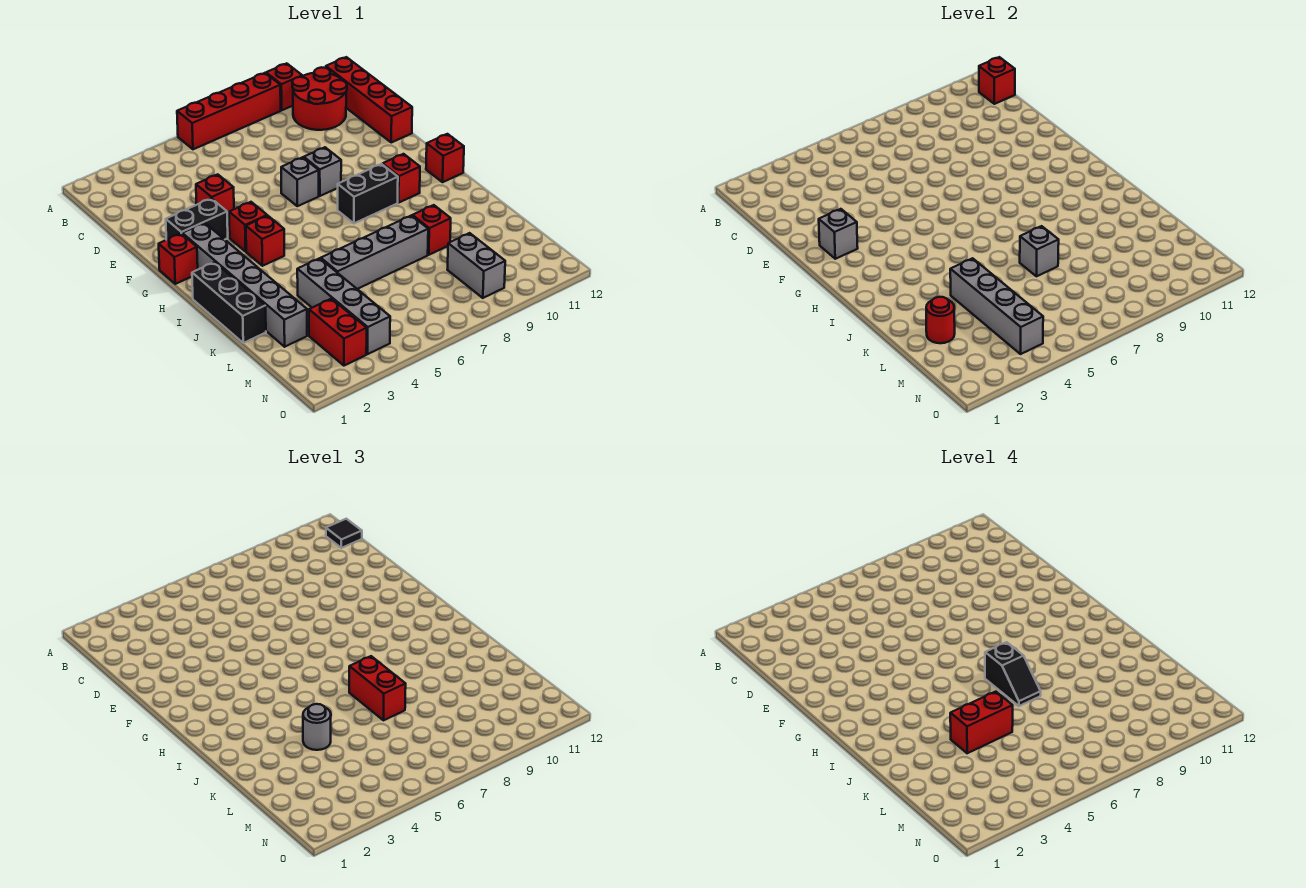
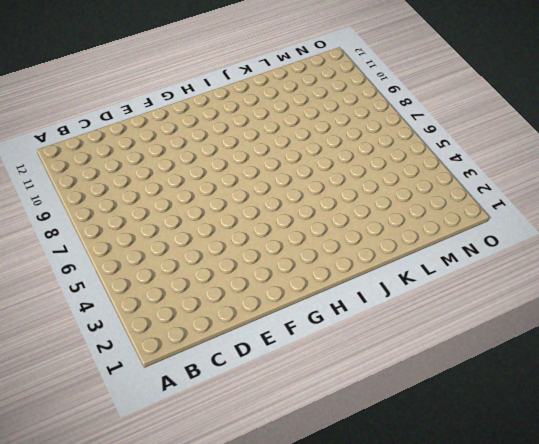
none -> red brick A6:A9 level 1
none -> red brick A10 level 1
none -> red round brick B10:C11 level 1
none -> red brick B12:E12 level 1

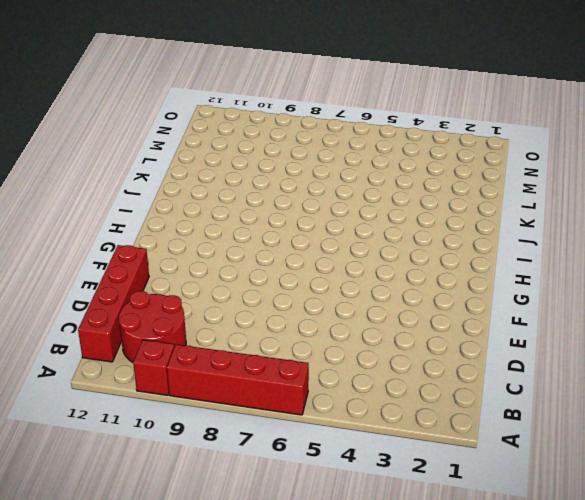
none -> red brick E4 level 1
none -> black brick F2:F3 level 1
none -> grey brick F7 level 1
none -> grey brick F8 level 1

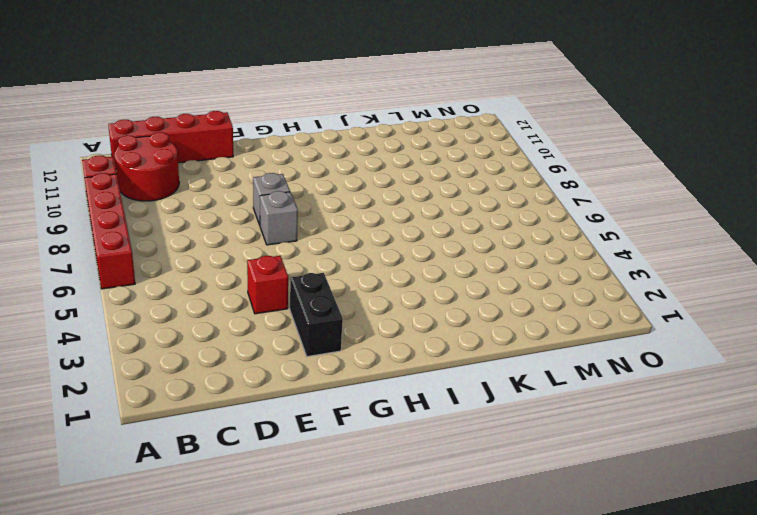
none -> red brick G1 level 1
none -> grey brick G2:L2 level 1
none -> red brick G4 level 1
none -> red brick H4 level 1

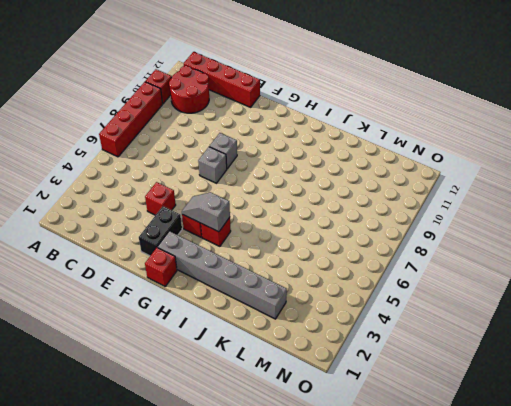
grey slope G4:H4 level 2 top H -> none
none -> black brick H8:H9 level 1
none -> red brick H10 level 1
none -> red brick H12 level 1
none -> black brick I1:K1 level 1

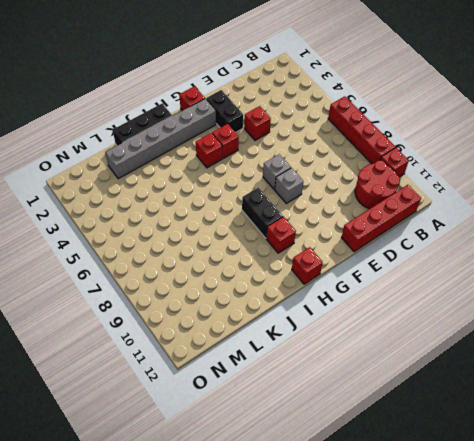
none -> grey brick K4:N4 level 1
none -> grey brick K5:K8 level 1
none -> red brick K9 level 1
none -> red brick M3:N3 level 1

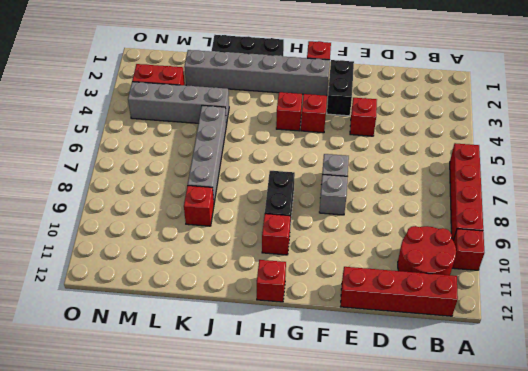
none -> grey brick M9:N9 level 1
none -> red brick B12 level 2
none -> grey brick F2 level 2
none -> grey brick K4:N4 level 2

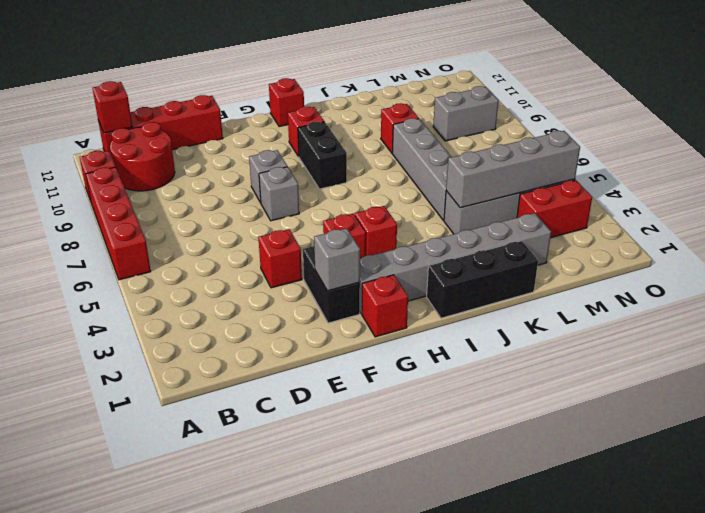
none -> grey brick K7 level 2
none -> red round brick L2 level 2
none -> black tile B12 level 3
none -> red brick J7:K7 level 3

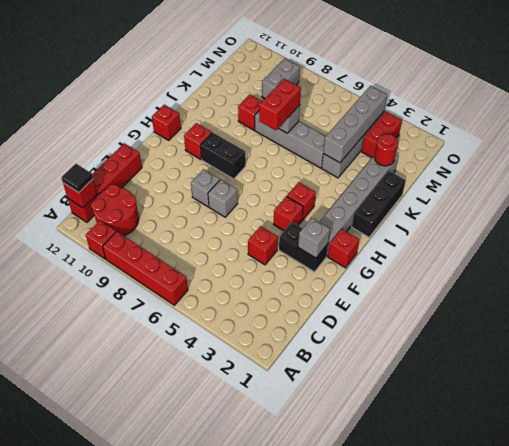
none -> grey round brick K4 level 3
none -> black slope I7:J7 level 4 top I
none -> red brick K4:K5 level 4

